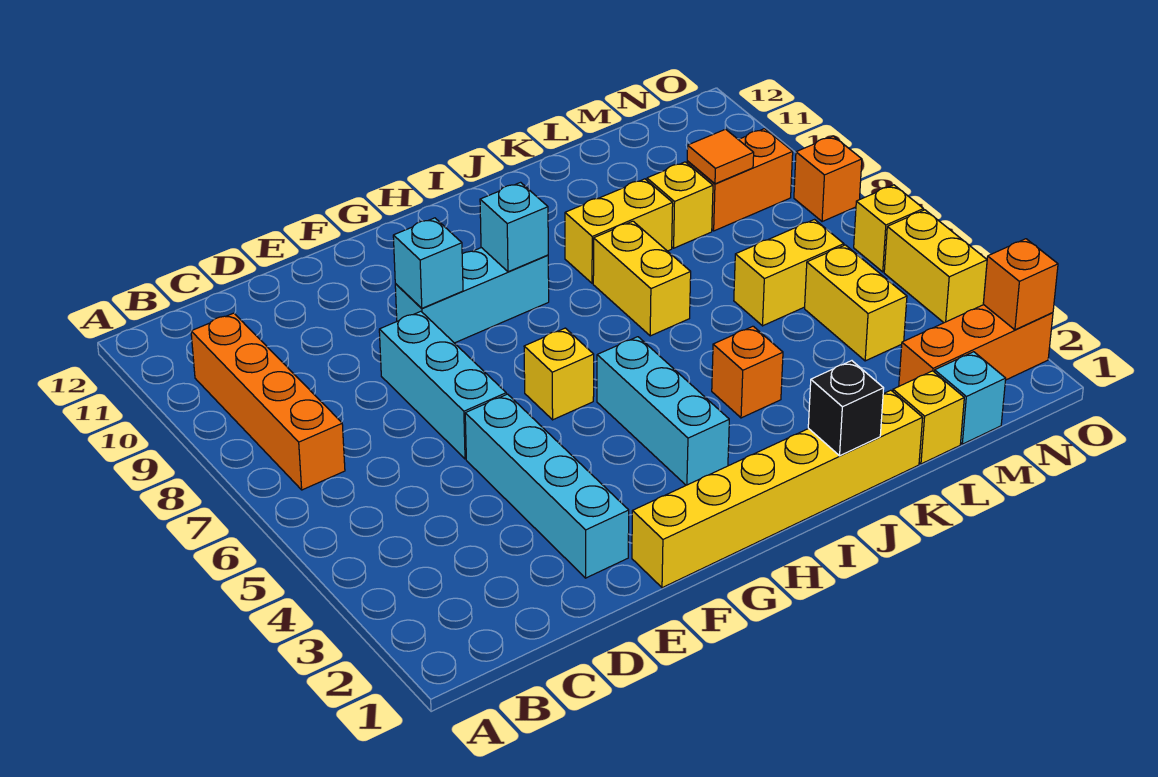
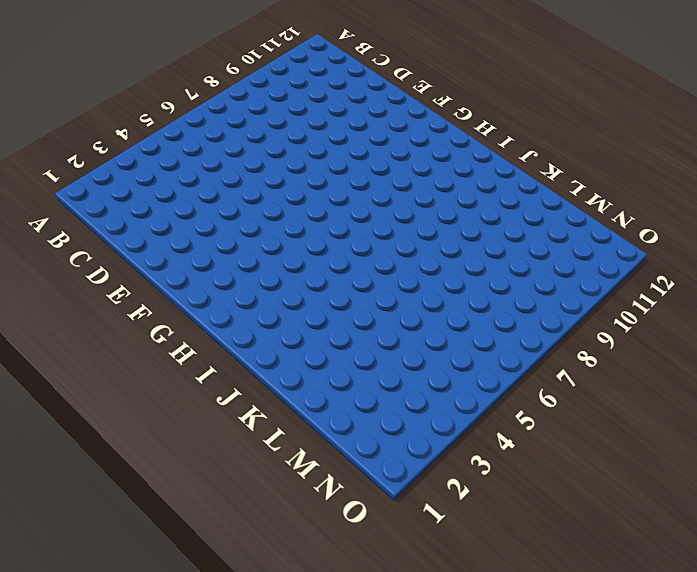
none -> orange brick B7:B10 level 1
none -> cyan brick E2:E5 level 1
none -> cyan brick E6:E8 level 1

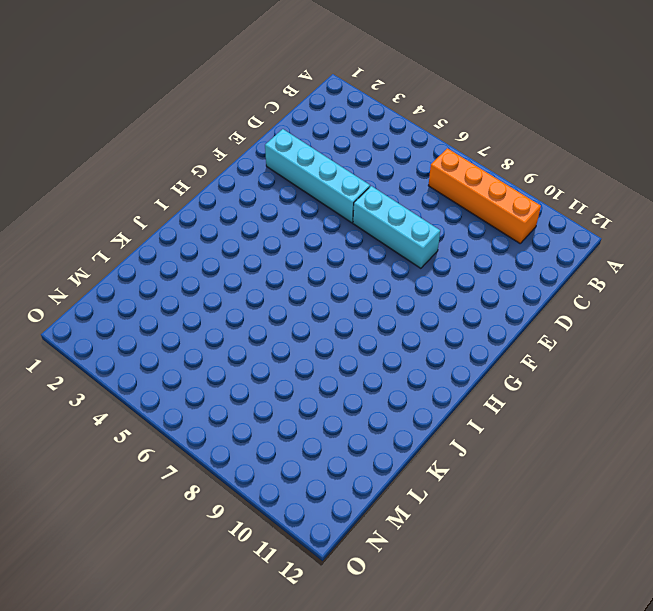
none -> yellow brick F1:K1 level 1
none -> cyan brick F9:H9 level 1
none -> yellow brick G6 level 1

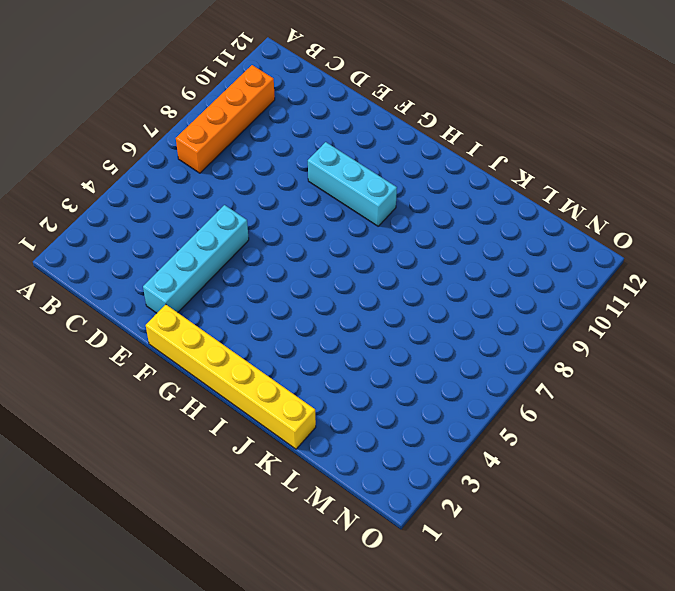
none -> cyan brick E6:E8 level 1
none -> yellow brick G6 level 1
none -> cyan brick H3:H5 level 1

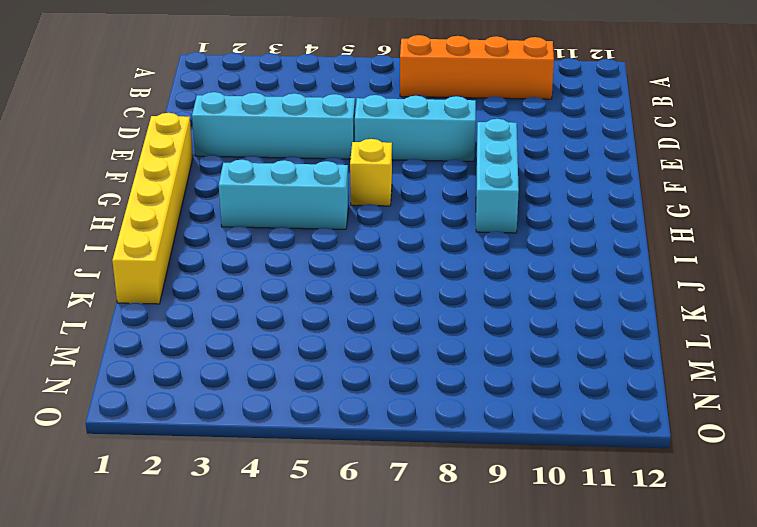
none -> orange brick J4 level 1
none -> yellow brick J7:J8 level 1
none -> yellow brick J9:K9 level 1

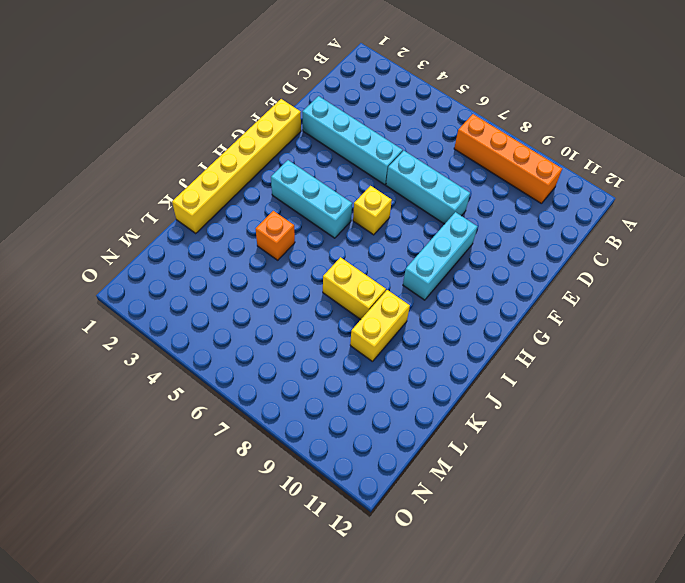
none -> yellow brick L1 level 1
none -> yellow brick L6:M6 level 1
none -> yellow brick L9 level 1

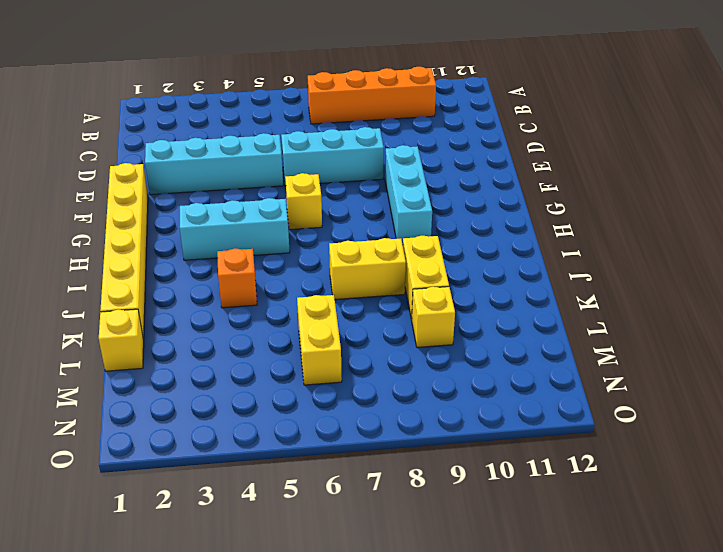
none -> cyan brick M1 level 1
none -> orange brick M2:O2 level 1
none -> yellow brick M4:M5 level 1

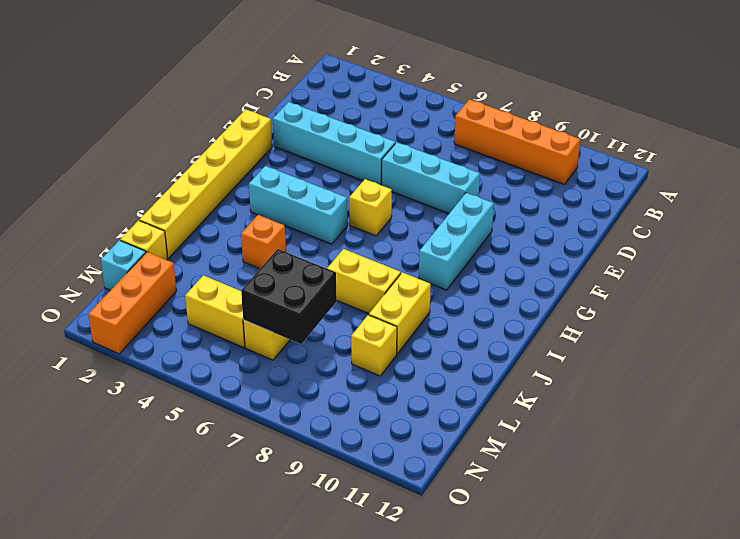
black brick L6:M7 level 2 -> none
none -> orange brick M9:N9 level 1
none -> yellow brick O4:O5 level 1
none -> yellow brick O6 level 1

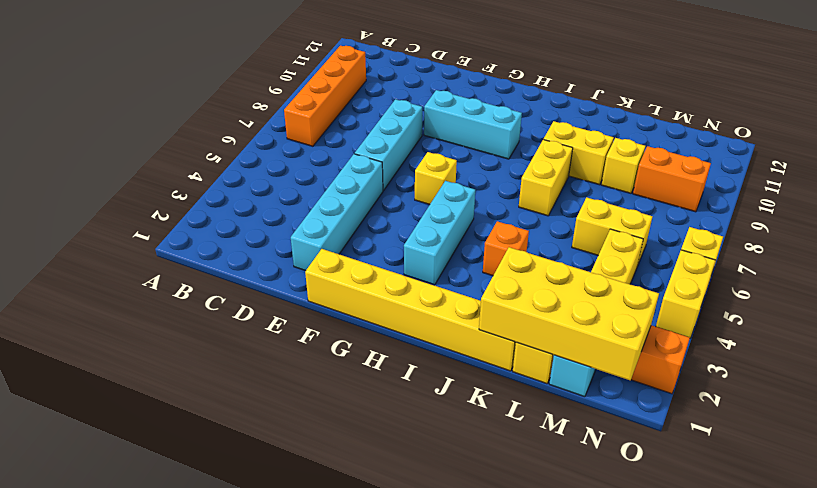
yellow brick K1:N2 level 2 -> none
none -> orange brick O8 level 1
none -> cyan brick F9 level 2
none -> cyan brick H9 level 2

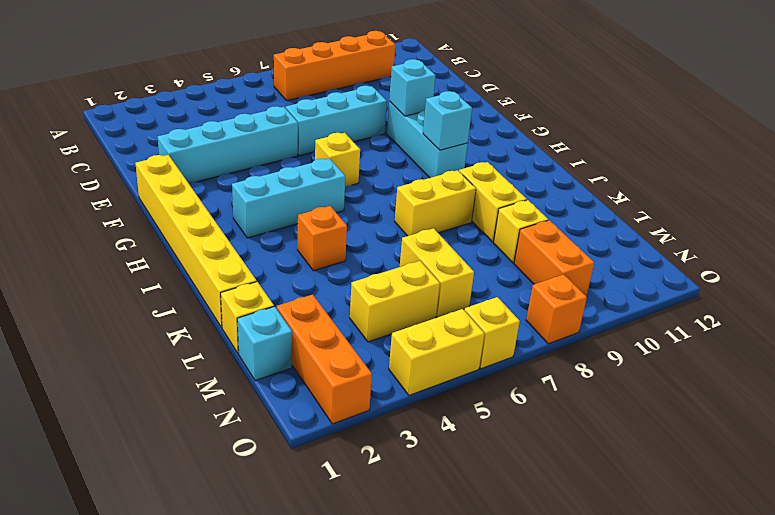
none -> black brick J1 level 2
none -> orange tile M9 level 2
none -> orange brick O2 level 2

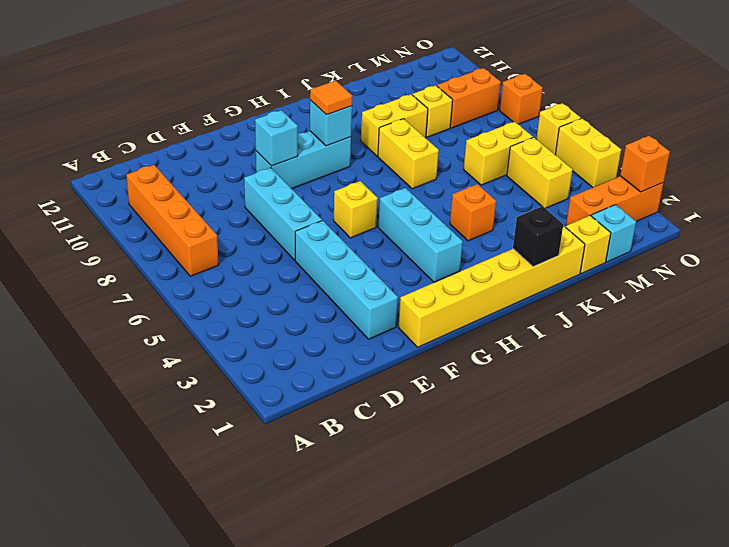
orange tile H9 level 3 -> orange tile M9 level 2

